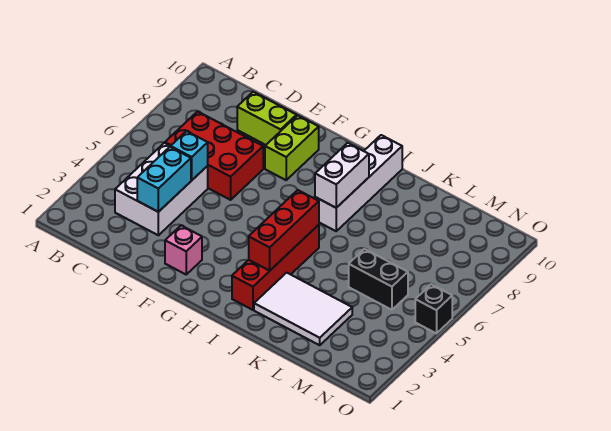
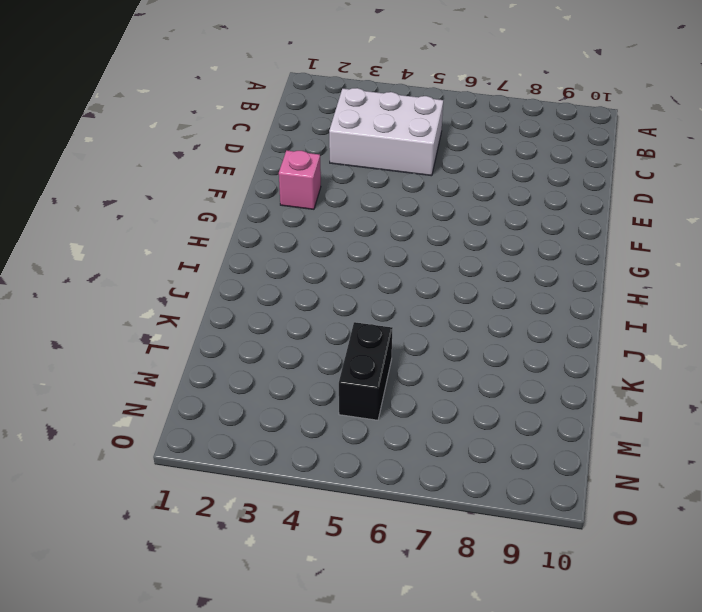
none -> red brick C6:E7 level 1
none -> lime brick D9:E9 level 1
none -> lime brick F8:F9 level 1

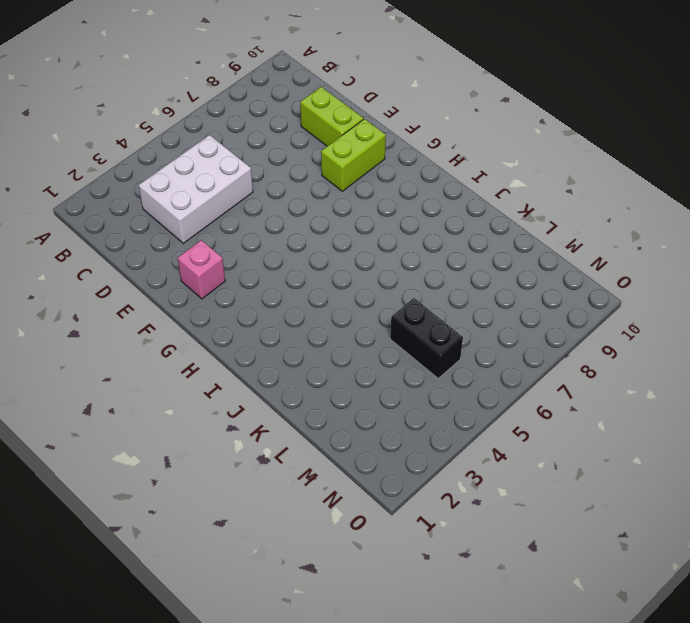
none -> red brick C6:E7 level 1
none -> red brick I2:I5 level 1
none -> white brick I7:I10 level 1

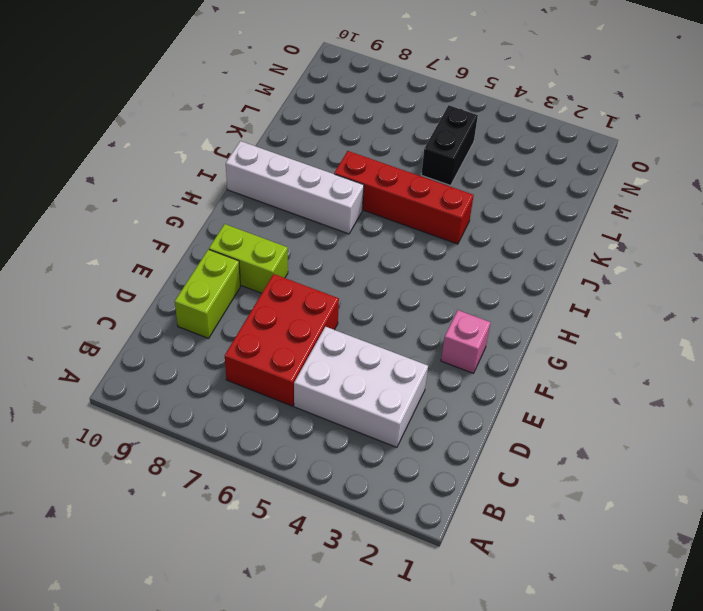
red brick J4:J7 level 1 -> red brick I2:I5 level 1
none -> white tile J2:L3 level 1
none -> black brick O5 level 1
none -> cyan brick D3:D4 level 2

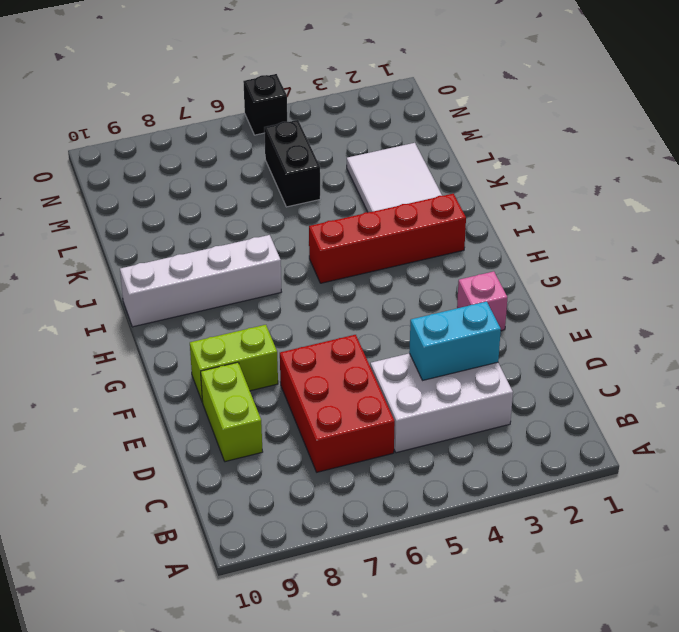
none -> cyan brick D5 level 2
none -> red brick I3:I5 level 2
none -> white brick I7:I8 level 2

